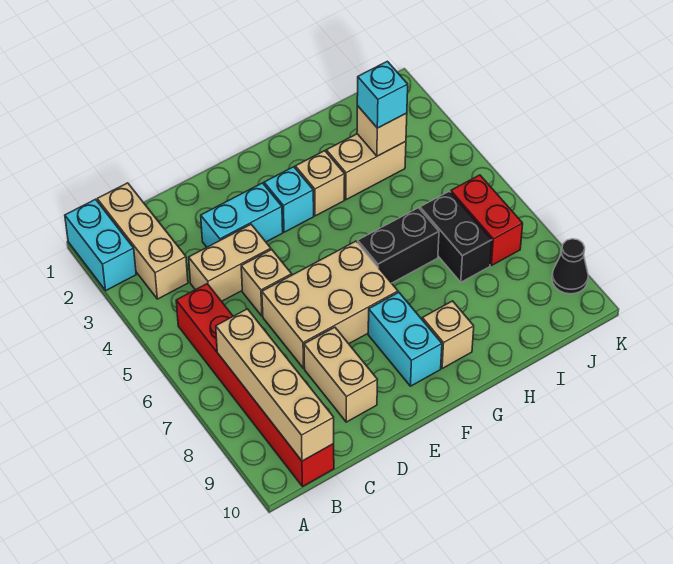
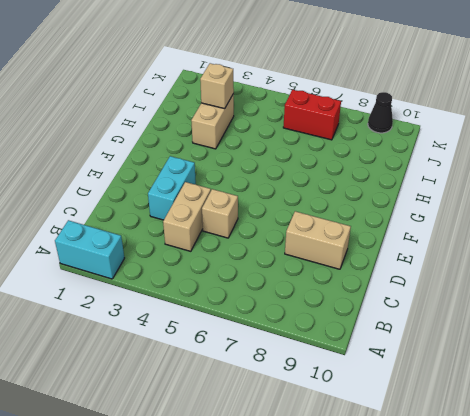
none -> tan brick B1:B3 level 1
none -> red brick B5:B10 level 1
none -> tan brick D6:F7 level 1

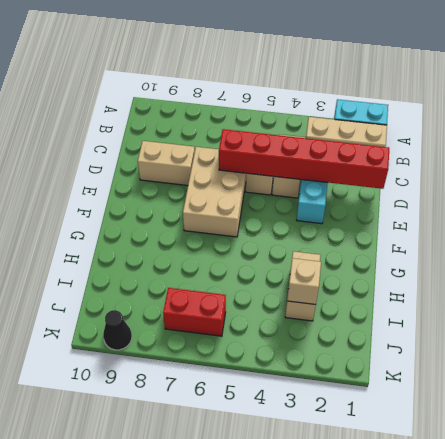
red brick D1:D6 level 2 -> red brick B5:B10 level 1
none -> cyan brick F3 level 1
none -> cyan brick F8:F9 level 1
none -> tan brick G3 level 1

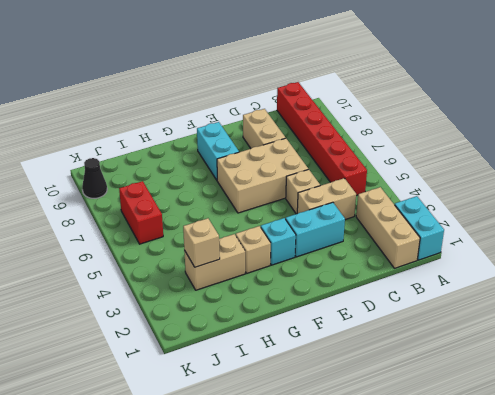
none -> black brick G6:H6 level 1
none -> tan brick G9 level 1
none -> black brick I6:I7 level 1

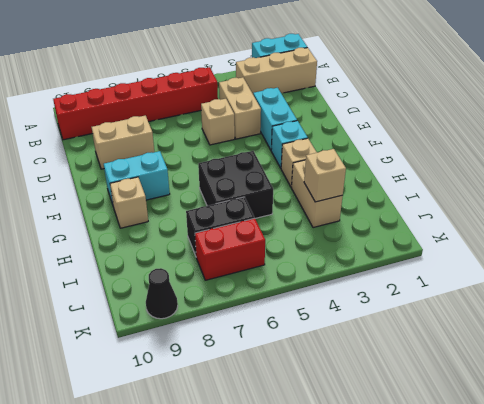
black brick G5:H6 level 1 -> black brick G6:H6 level 1
none -> tan brick D6:F7 level 1
none -> tan brick B7:B10 level 2
none -> cyan brick I3 level 3

